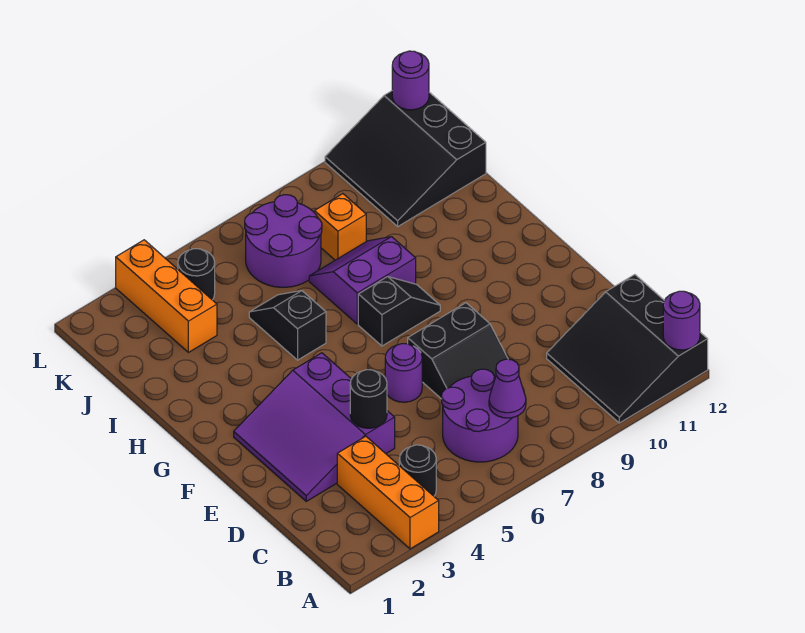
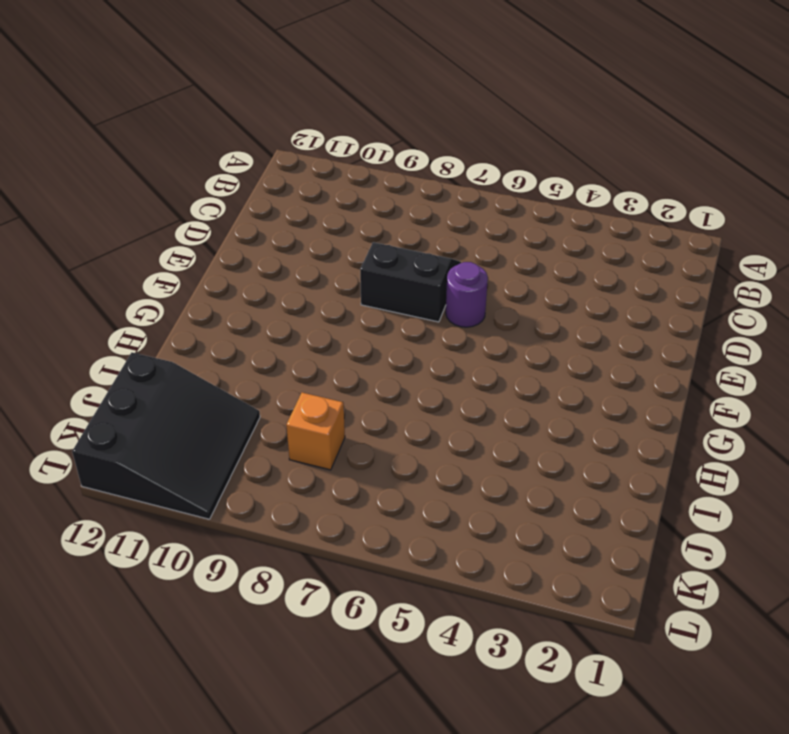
none -> orange brick A3:C3 level 1
none -> black slope A10:C12 level 1 top 12
none -> black round brick B4 level 1

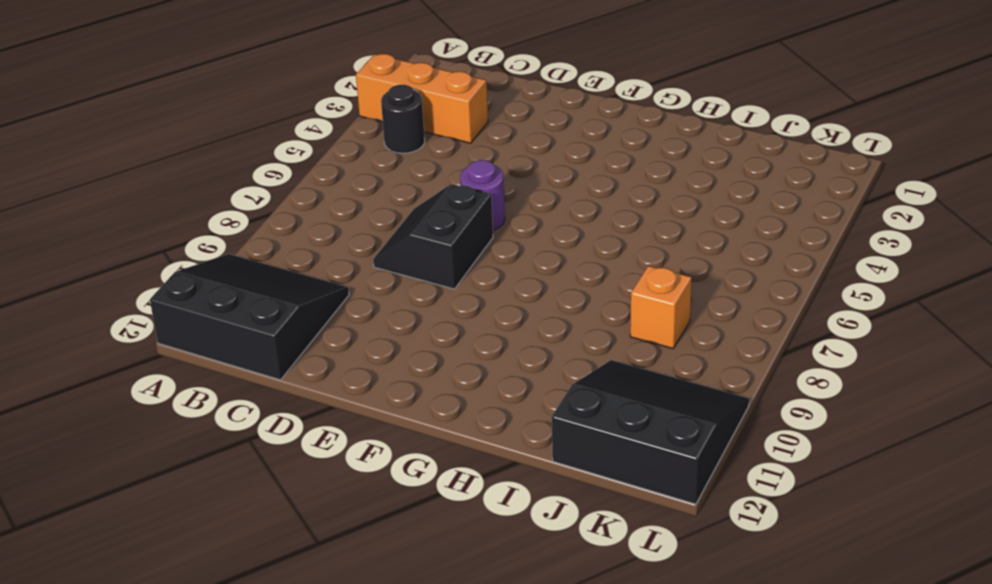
none -> purple round brick B6:C7 level 1
none -> purple slope D2:F4 level 1 top 4
none -> black slope G7:G8 level 1 top 7

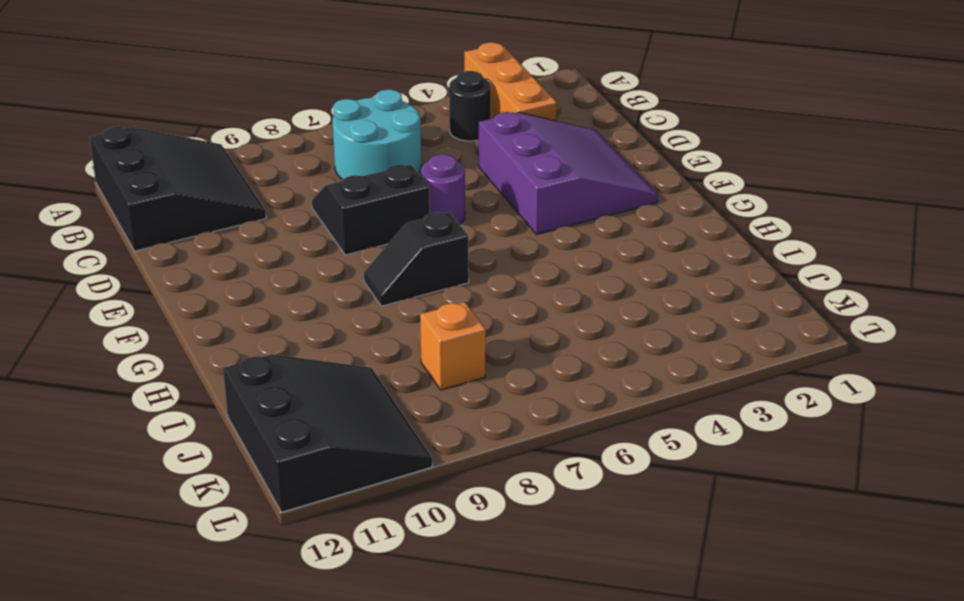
cyan round brick B6:C7 level 1 -> purple round brick B6:C7 level 1
none -> black slope H5:I5 level 1 top H
none -> purple slope H7:I8 level 1 top H
none -> orange brick J3:L3 level 1

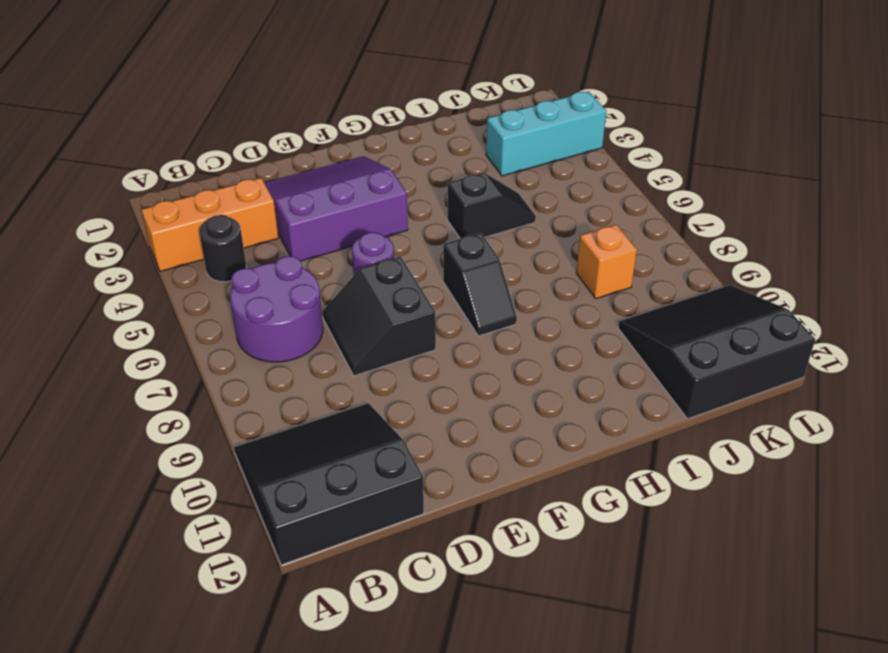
cyan brick J3:L3 level 1 -> orange brick J3:L3 level 1
none -> purple slope H7:I8 level 1 top H
none -> purple round brick J6:K7 level 1
none -> black round brick K4 level 1

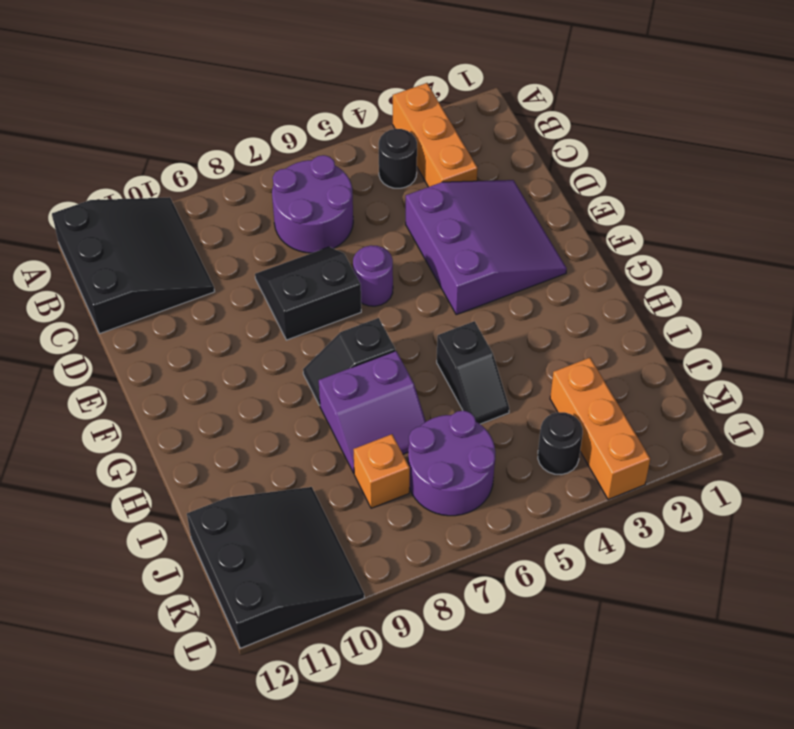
none -> purple round brick A12 level 2
none -> purple cone B7 level 2
none -> black round brick D4 level 2

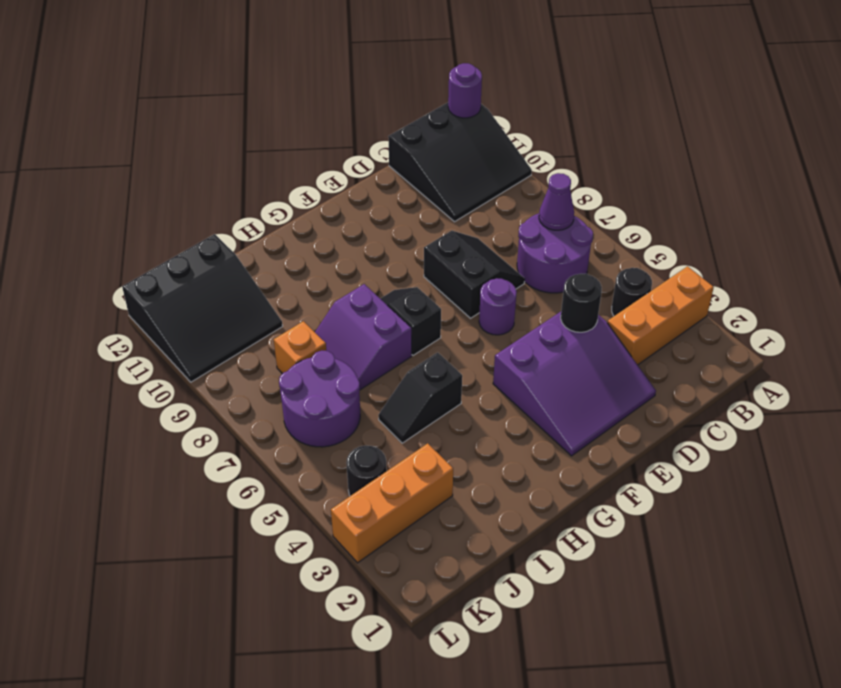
none -> purple round brick L12 level 2

